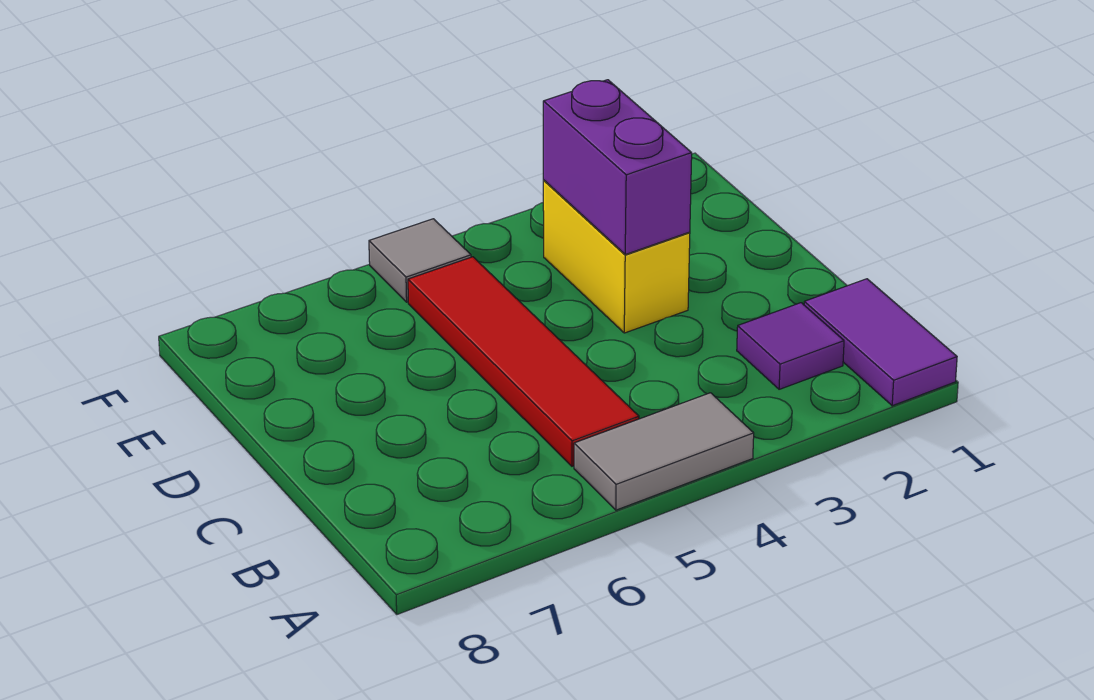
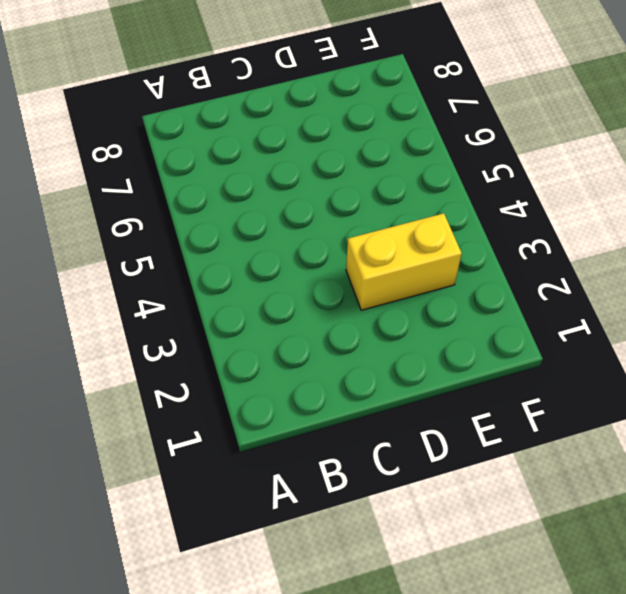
none -> purple tile A1:B1 level 1
none -> grey tile A4:A5 level 1

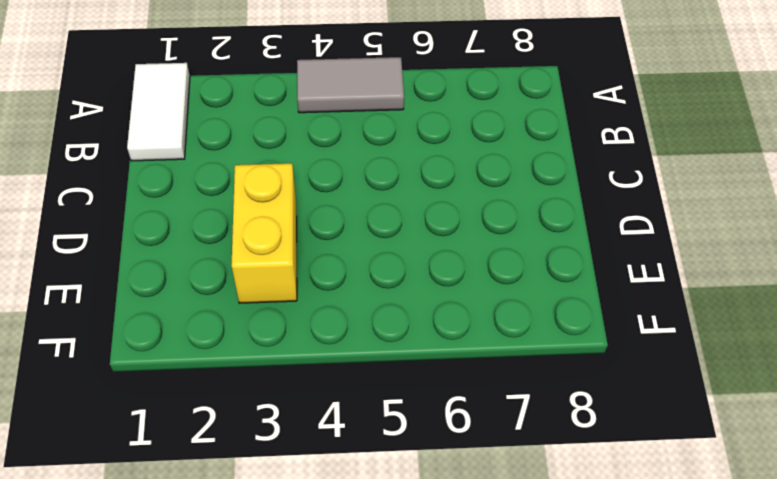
white tile A1:B1 level 1 -> purple tile A1:B1 level 1
none -> purple tile B2 level 1
none -> red tile B5:E5 level 1

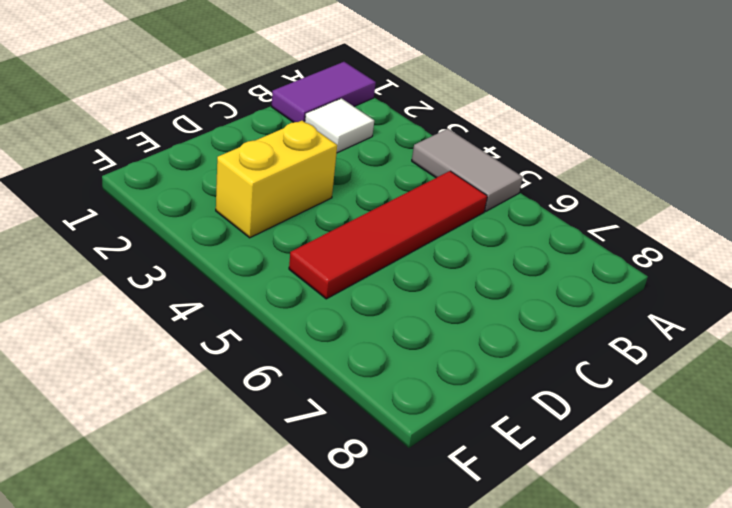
white tile B2 level 1 -> purple tile B2 level 1
none -> grey tile F5 level 1
none -> purple brick D3:E3 level 2

